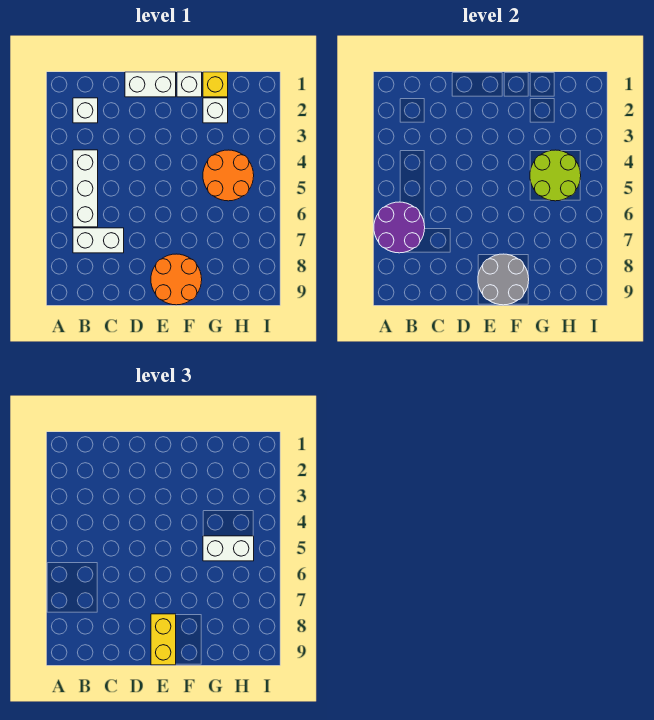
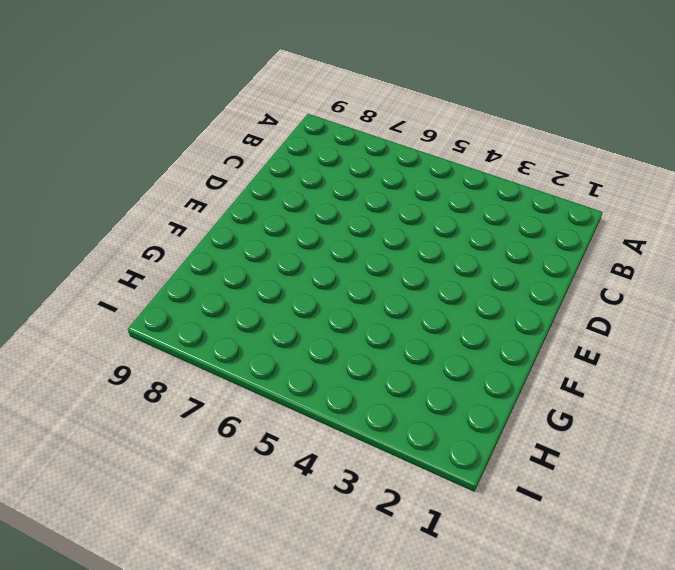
none -> white brick B2 level 1
none -> white brick B4:B6 level 1
none -> white brick B7:C7 level 1

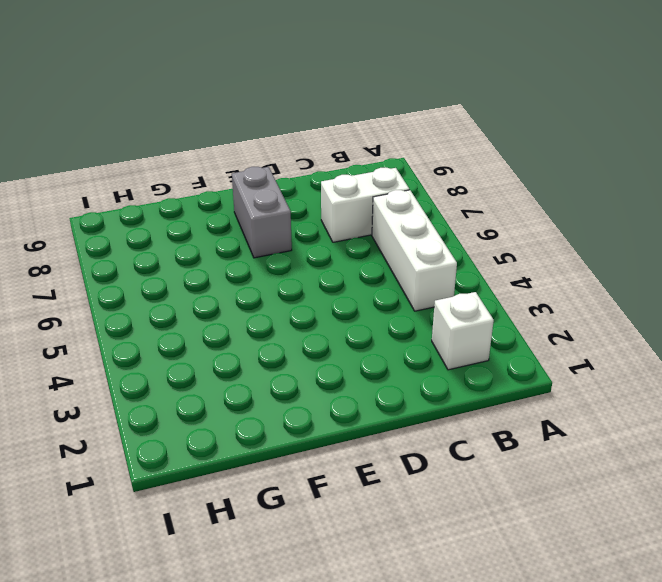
grey brick E7:E8 level 1 -> orange round brick E8:F9 level 1
none -> white brick D1:E1 level 1
none -> white brick F1 level 1
none -> yellow brick G1 level 1

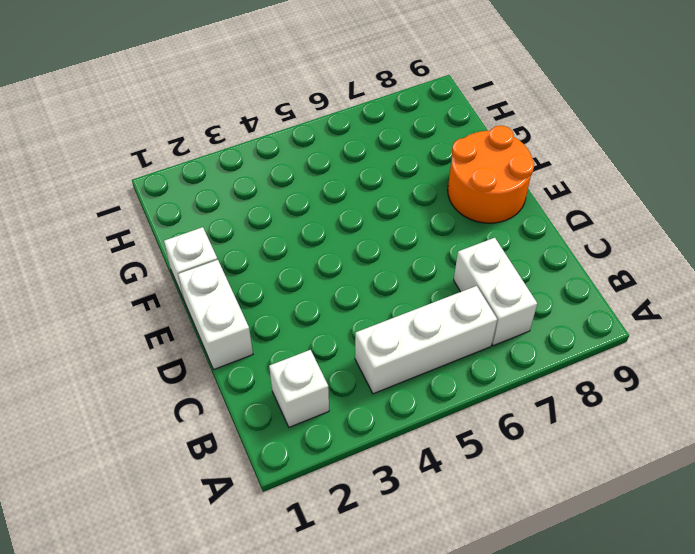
none -> yellow brick G1 level 1
none -> white brick G2 level 1
none -> orange round brick G4:H5 level 1

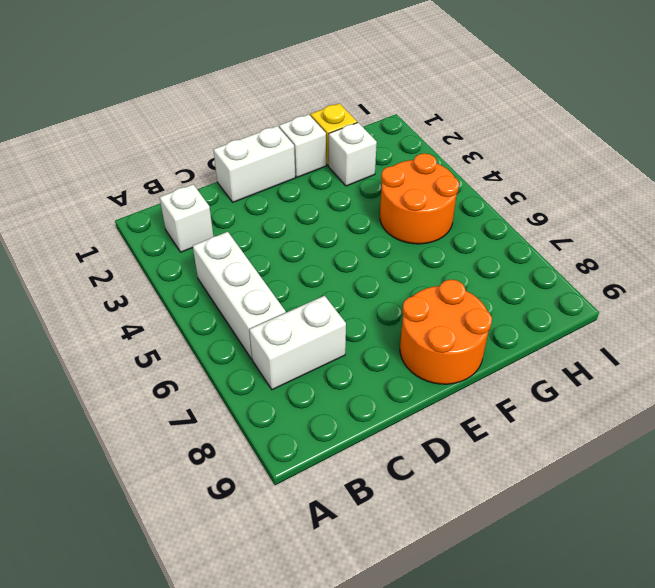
none -> purple round brick A6:B7 level 2
none -> grey round brick E8:F9 level 2
none -> lime round brick G4:H5 level 2

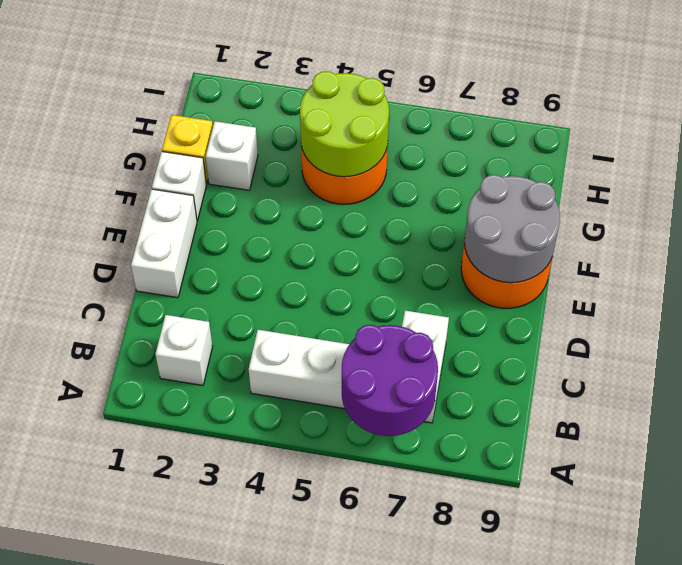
none -> yellow brick E8:E9 level 3
none -> white brick G5:H5 level 3

